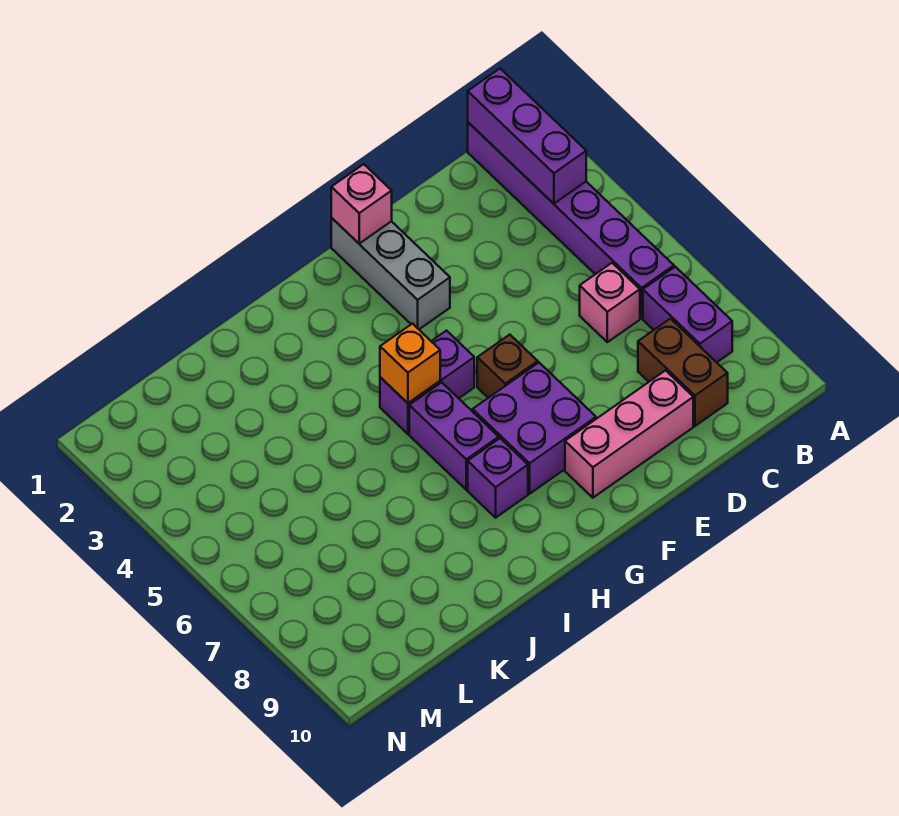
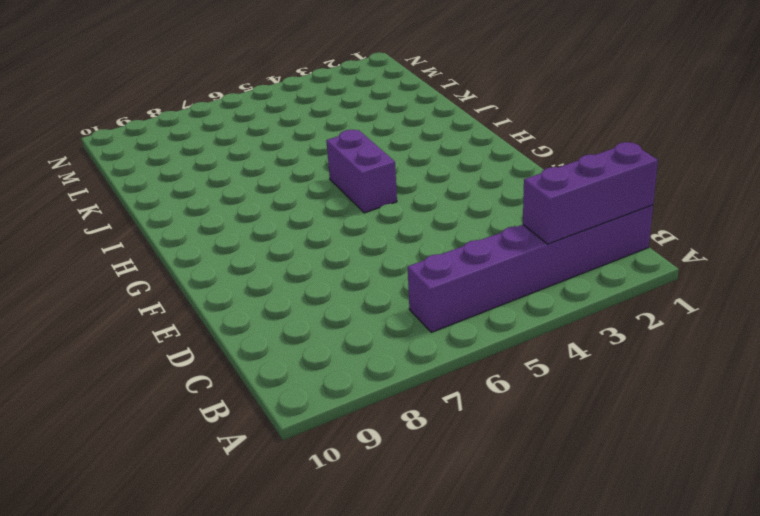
none -> purple brick B7:B8 level 1
none -> pink brick C6 level 1
none -> brown brick C8:C9 level 1

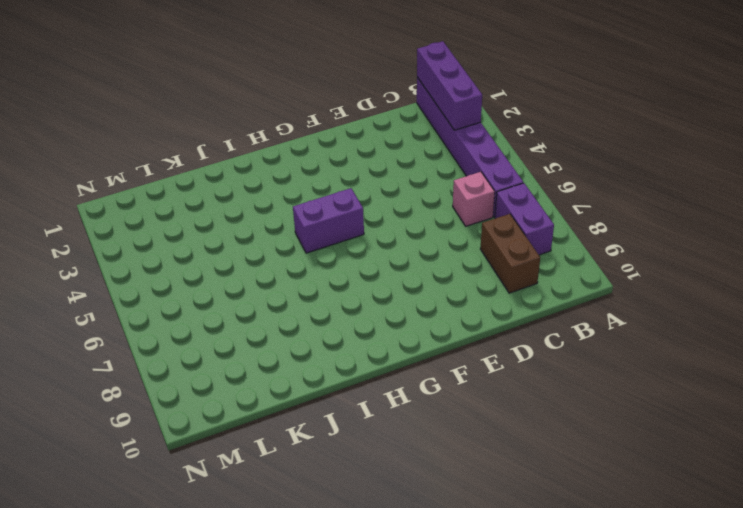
none -> pink brick D9:F9 level 1
none -> grey brick F1:F3 level 1
none -> brown brick F6 level 1

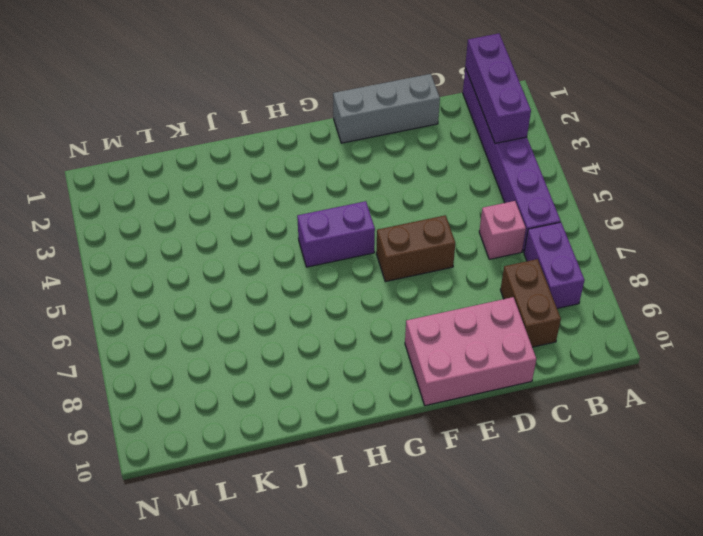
grey brick D1:F1 level 1 -> grey brick F1:F3 level 1
pink brick D9:F10 level 1 -> pink brick D9:F9 level 1
brown brick E6:F6 level 1 -> brown brick F6 level 1
none -> purple brick F7:G8 level 1
none -> purple brick H6:H7 level 1
none -> purple brick H8 level 1

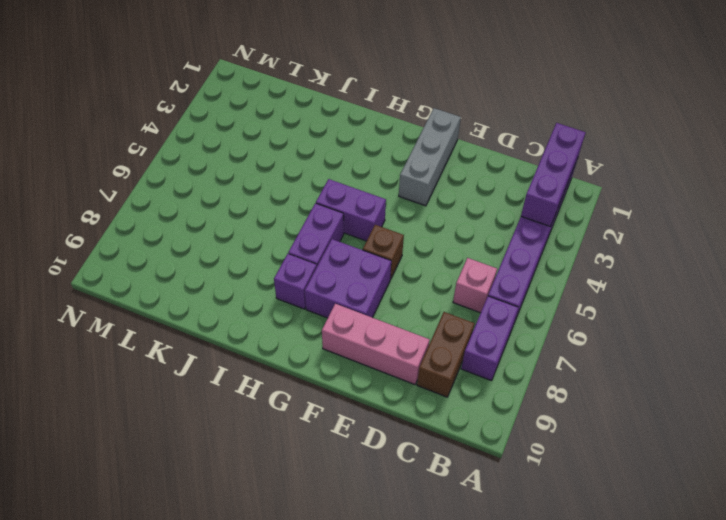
none -> pink brick F1 level 2
none -> orange brick H5 level 2

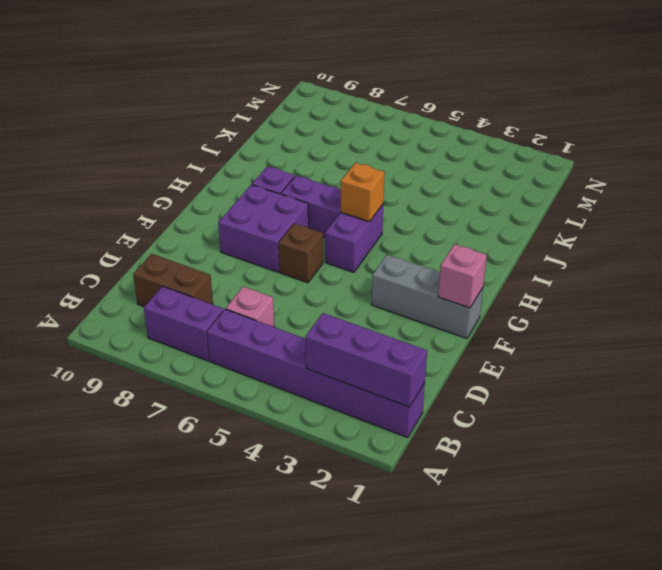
none -> pink brick D9:F9 level 1

